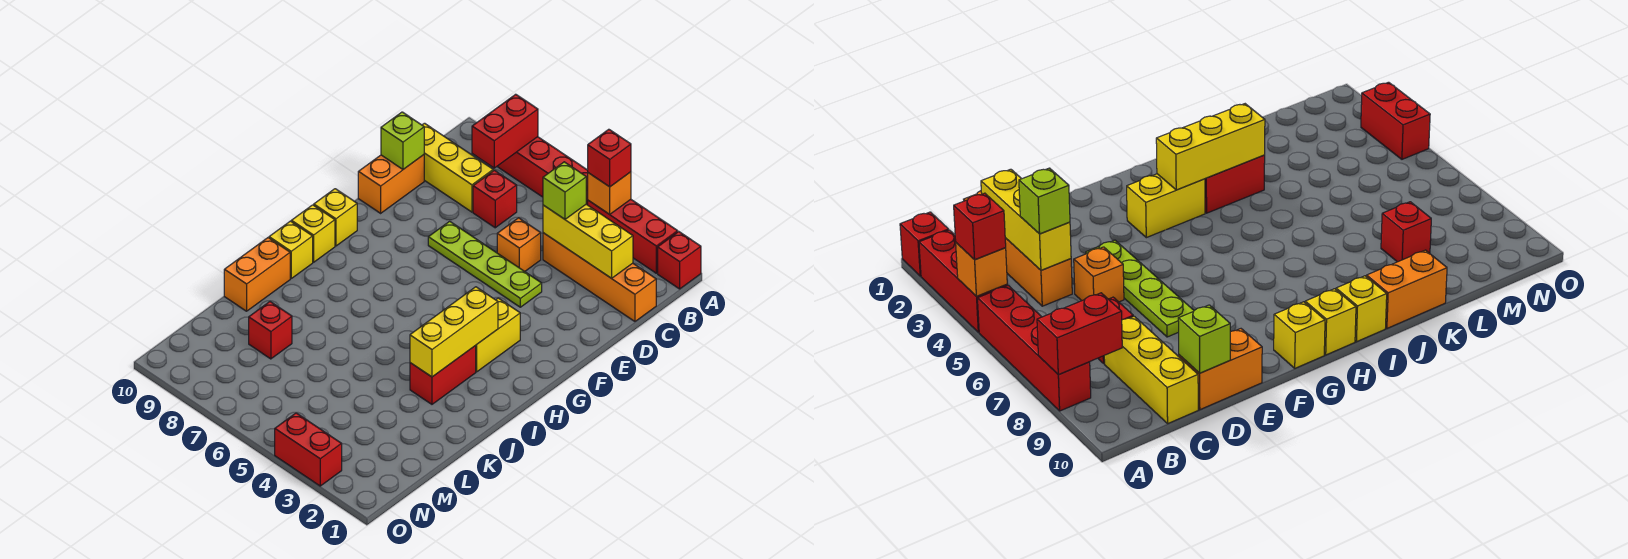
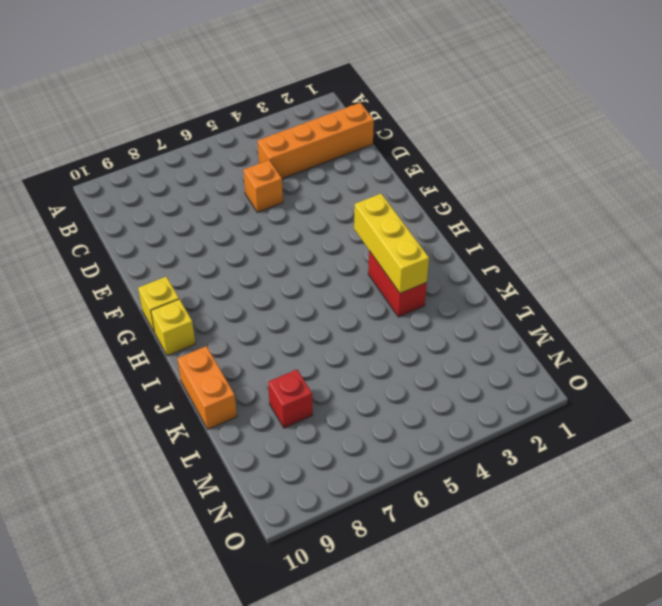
none -> red brick A1 level 1
none -> red brick A2:A4 level 1
none -> red brick A5:A8 level 1

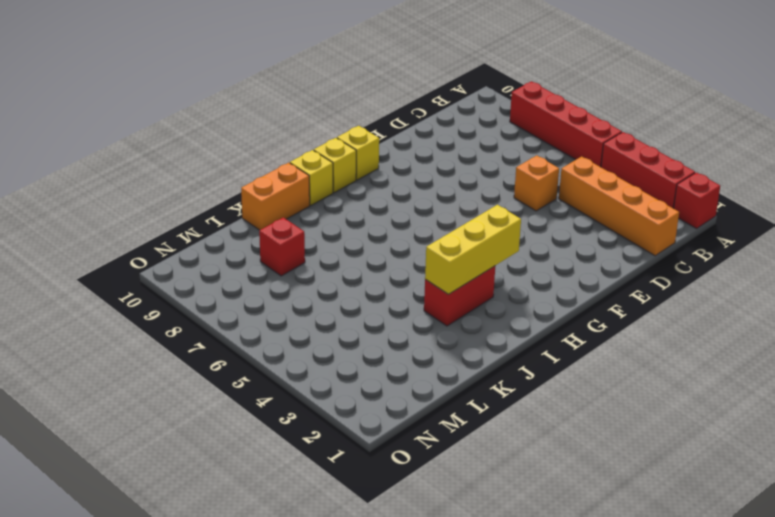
none -> red brick C7 level 1
none -> yellow brick C8:C10 level 1
none -> orange brick D10:E10 level 1

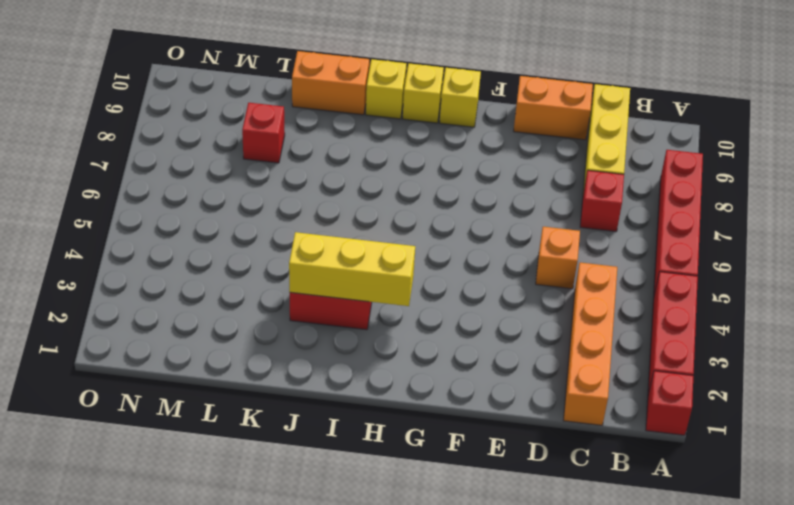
none -> lime plate E4:E7 level 1
none -> yellow brick G3:H3 level 1
none -> red brick O3:O4 level 1

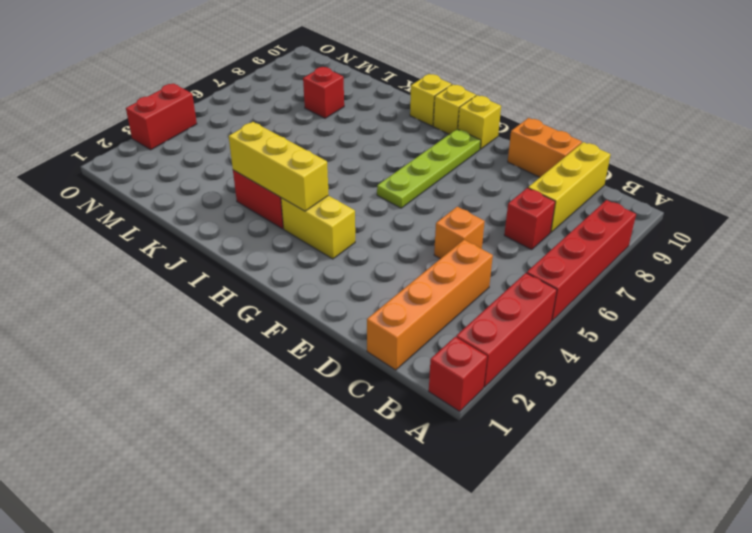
lime plate G6:G9 level 1 -> lime plate E4:E7 level 1
none -> orange brick J10:K10 level 1
none -> orange brick A4 level 2
none -> red brick A8:B8 level 2

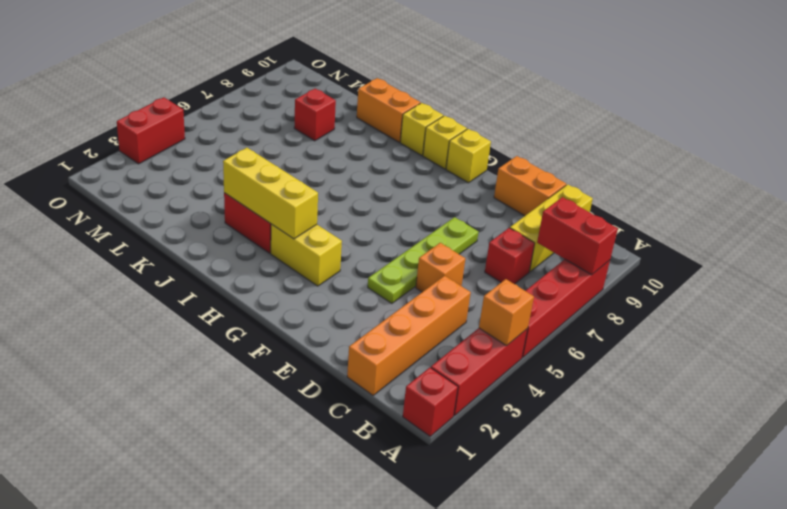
none -> yellow brick C2:C4 level 2
none -> lime brick D10 level 2
none -> red brick A4 level 3

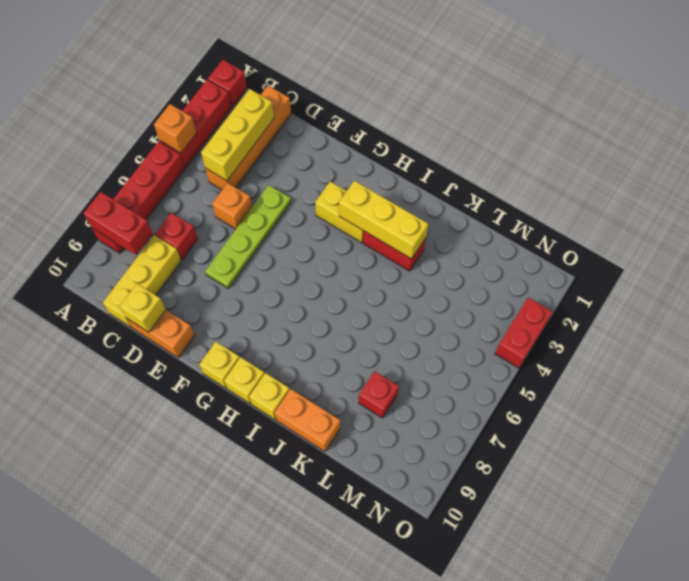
yellow brick D10 level 2 -> lime brick D10 level 2
none -> red brick A4 level 3
none -> lime brick C4 level 3

